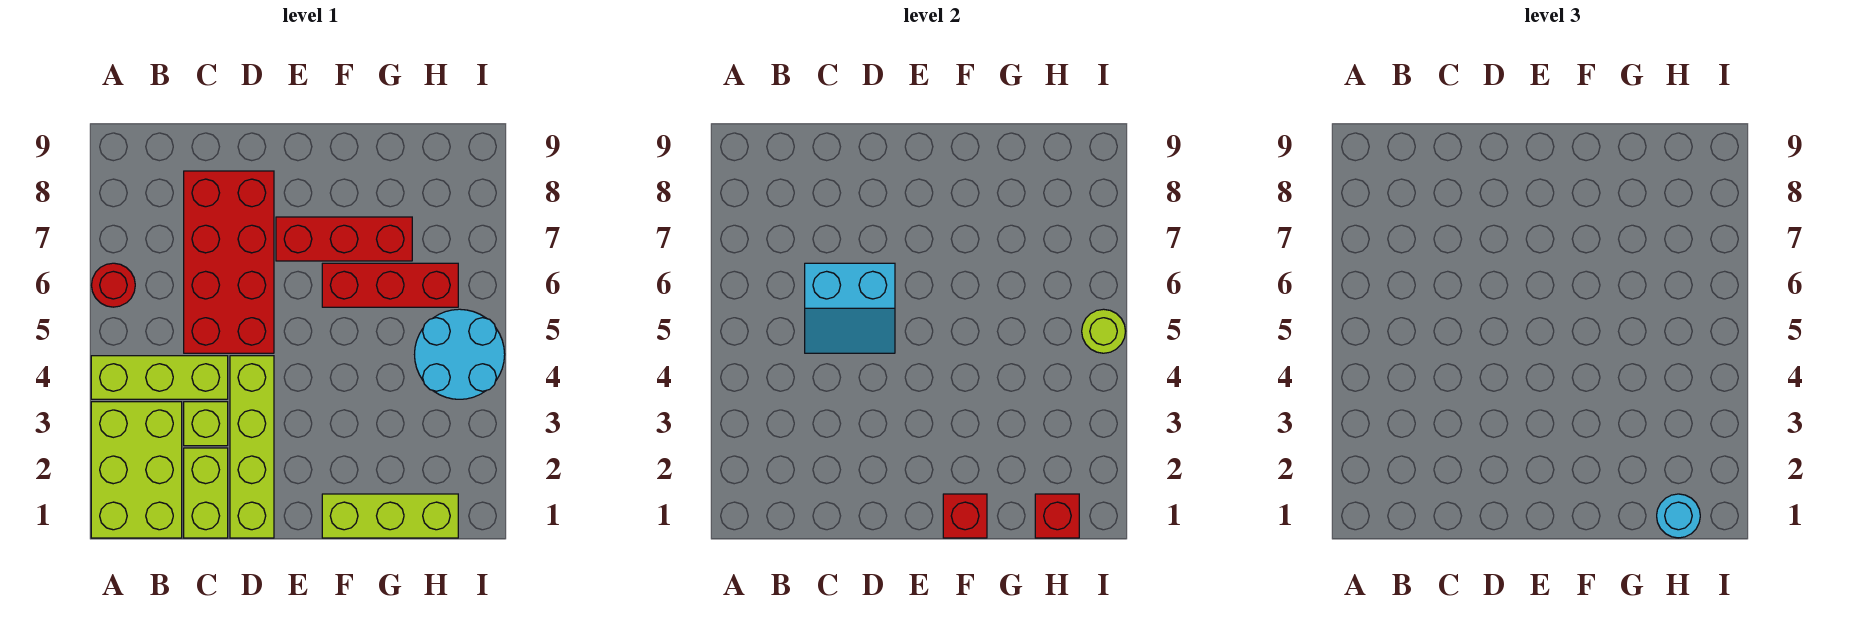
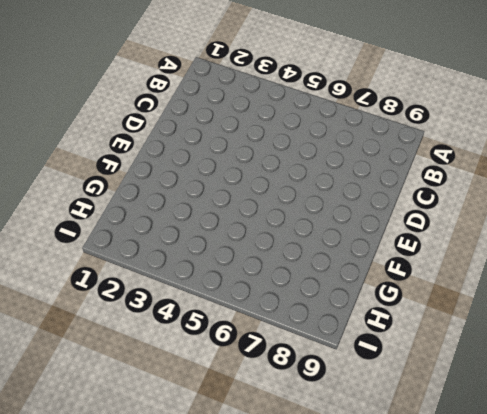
none -> lime brick A1:B3 level 1
none -> lime brick A4:C4 level 1
none -> red round brick A6 level 1

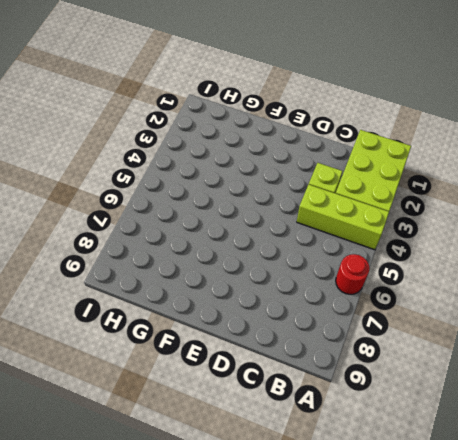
none -> lime brick C1:C2 level 1
none -> red brick C5:D8 level 1
none -> lime brick D1:D4 level 1

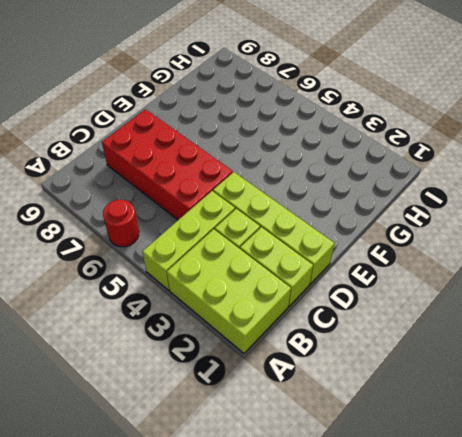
none -> red brick E7:G7 level 1
none -> lime brick F1:H1 level 1
none -> red brick F6:H6 level 1

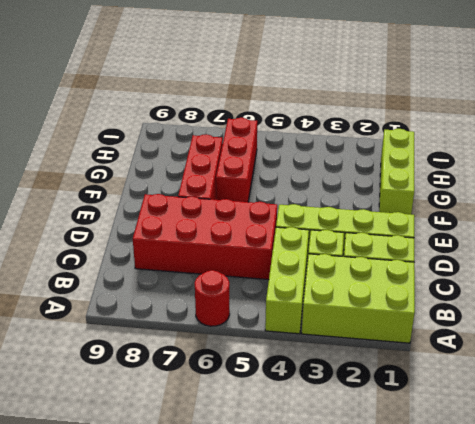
none -> cyan round brick H4:I5 level 1
none -> cyan slope C5:D6 level 2 top 6
none -> red brick F1 level 2

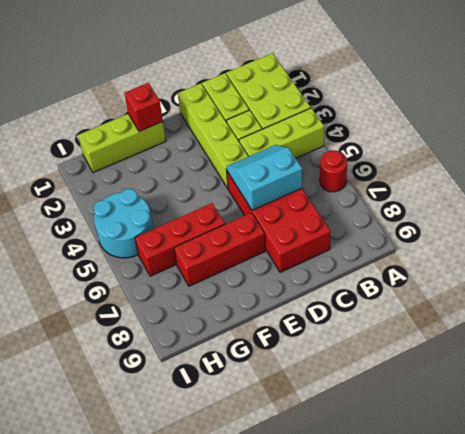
none -> red brick H1 level 2
none -> lime round brick I5 level 2
none -> cyan round brick H1 level 3

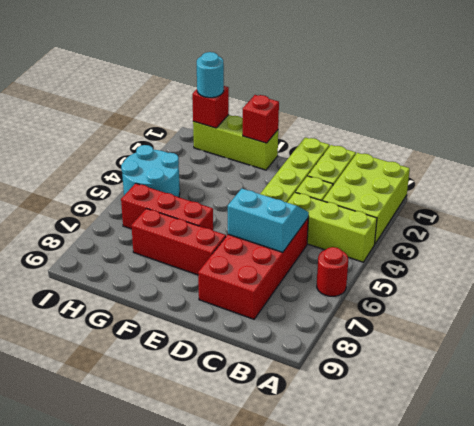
none -> lime round brick I5 level 2

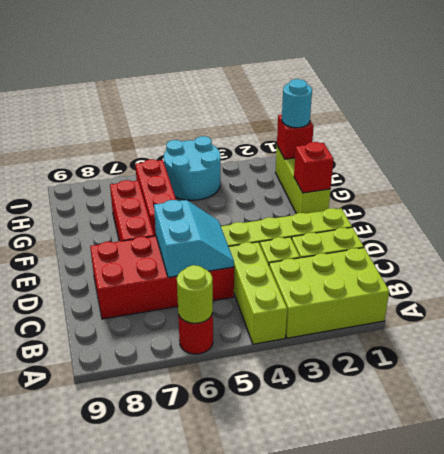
lime round brick A6 level 2 -> lime round brick I5 level 2

